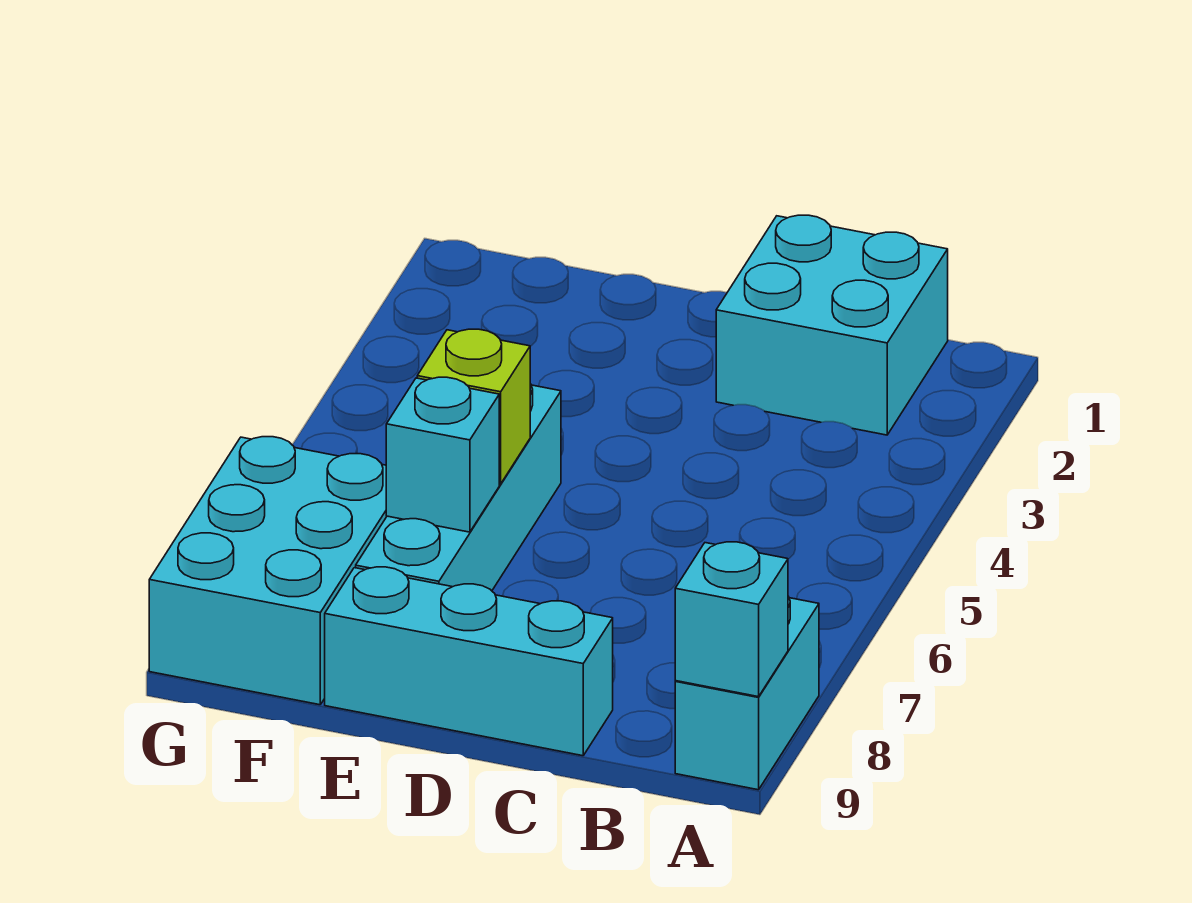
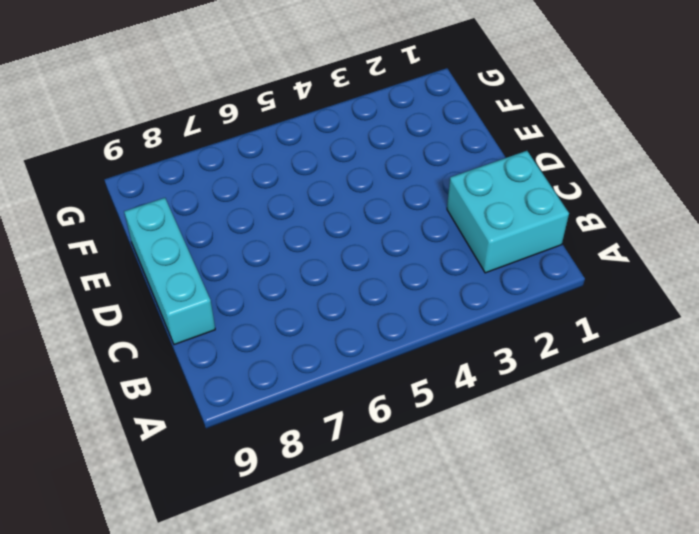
none -> cyan brick A8:A9 level 1
none -> cyan brick E5:E8 level 1

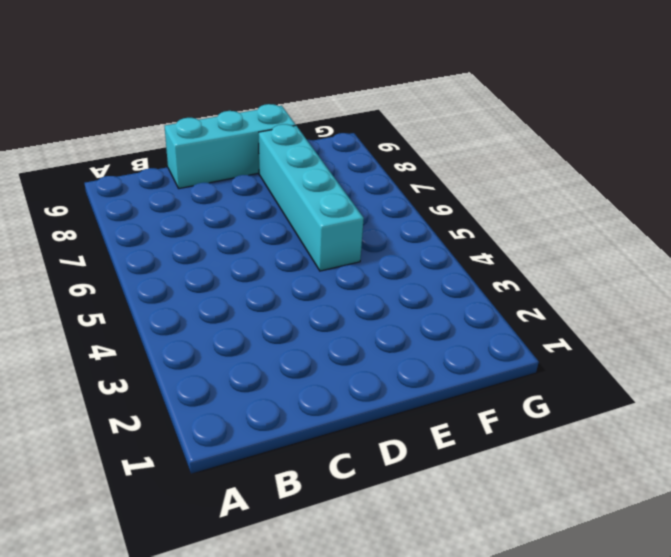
none -> cyan brick A8:A9 level 1
none -> cyan brick B1:C2 level 1

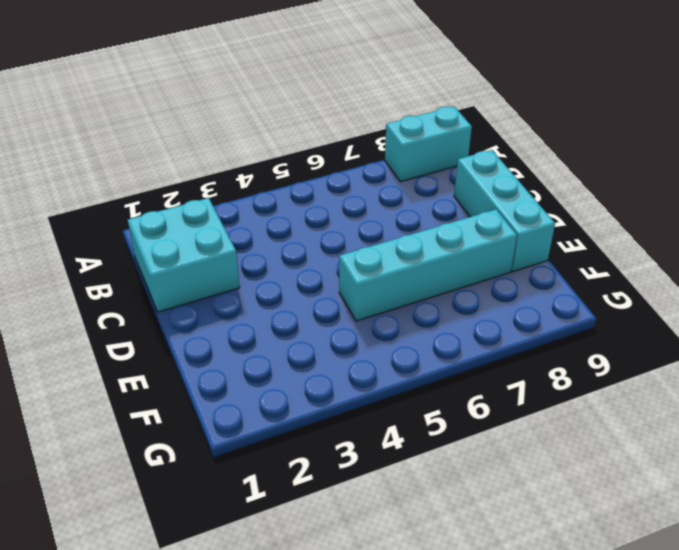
none -> cyan brick F7:G9 level 1
none -> cyan brick A9 level 2

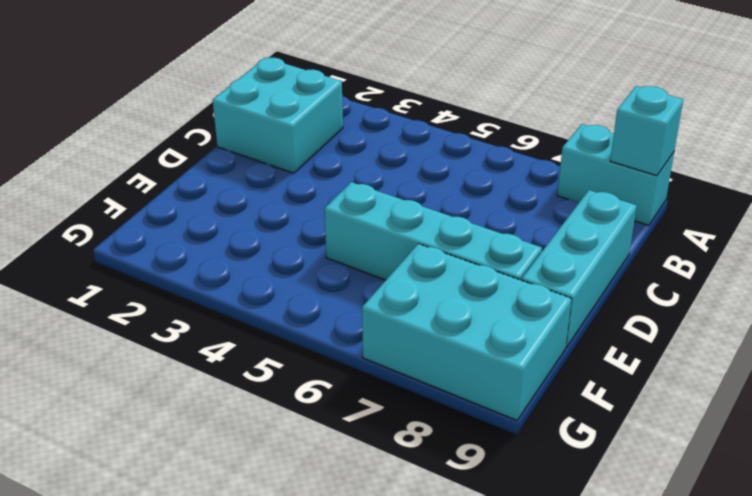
none -> lime brick E6 level 2
none -> cyan brick E7 level 2

